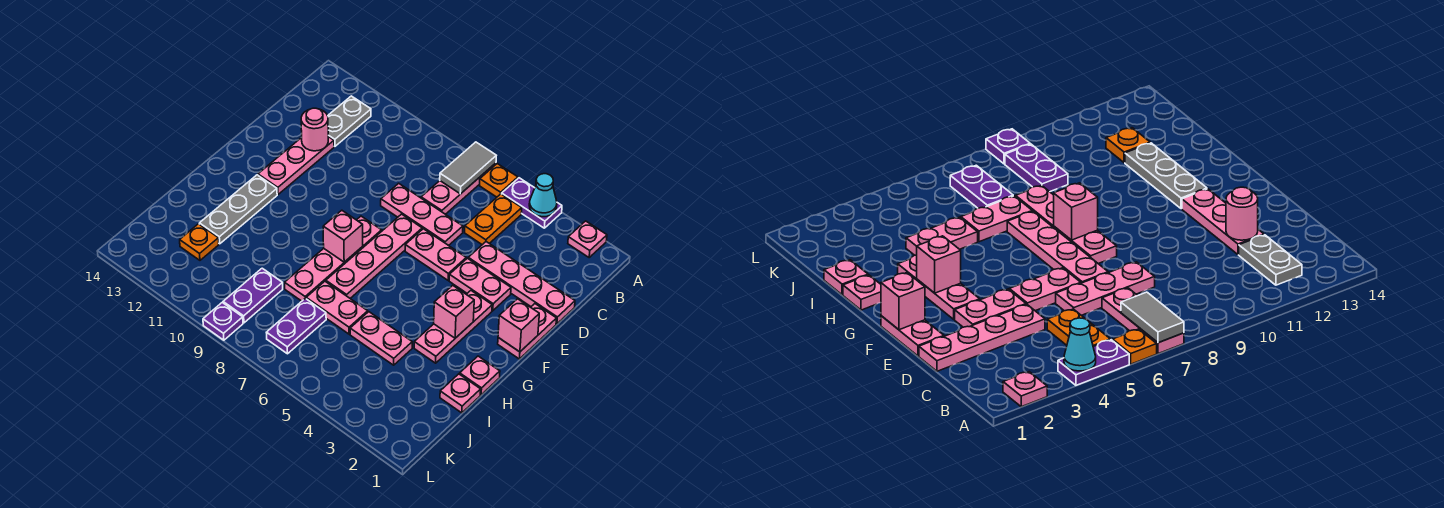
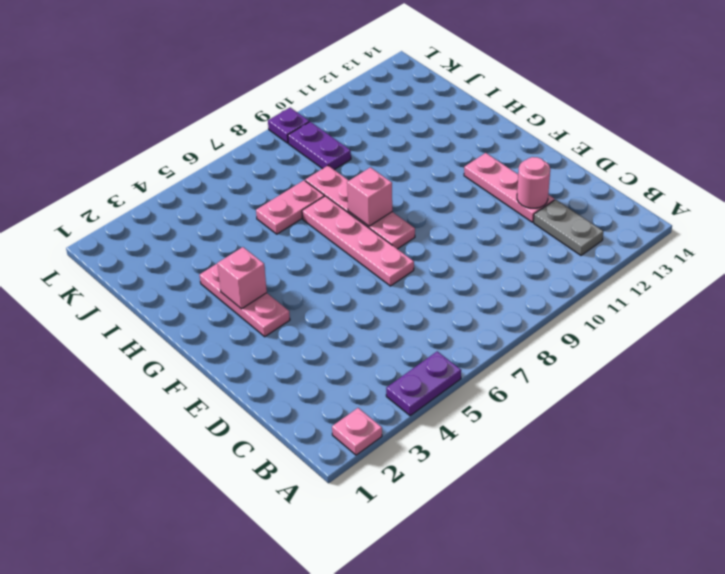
none -> orange plate A6 level 1
none -> pink plate A7:C7 level 1
none -> orange plate B5:C5 level 1
none -> pink plate D1:D4 level 1

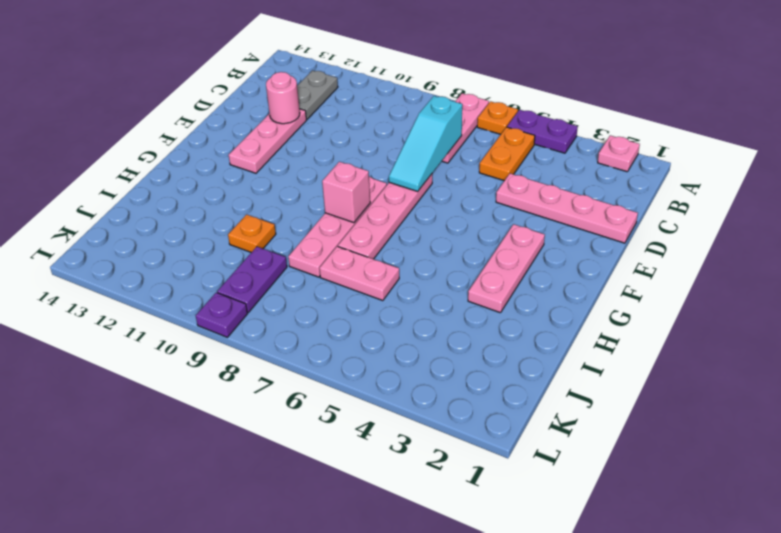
cyan slope C7:E7 level 2 top C -> none
orange plate I10 level 1 -> orange plate J12 level 1
none -> pink plate D6:D8 level 1
none -> pink plate E1:F1 level 1
none -> pink plate E3:E4 level 1
none -> pink plate E5:E6 level 1

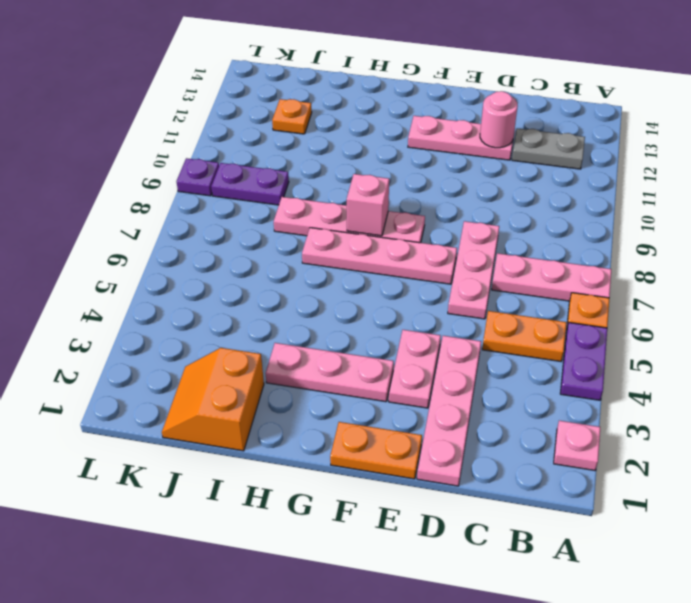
orange plate E1:F1 level 1 -> pink plate E1:F1 level 1
orange slope I1:J2 level 1 top I -> pink plate I1 level 1
none -> pink plate E5:E6 level 1
none -> grey plate G12:I12 level 1
none -> pink plate H1 level 1
none -> pink plate I4:I5 level 1

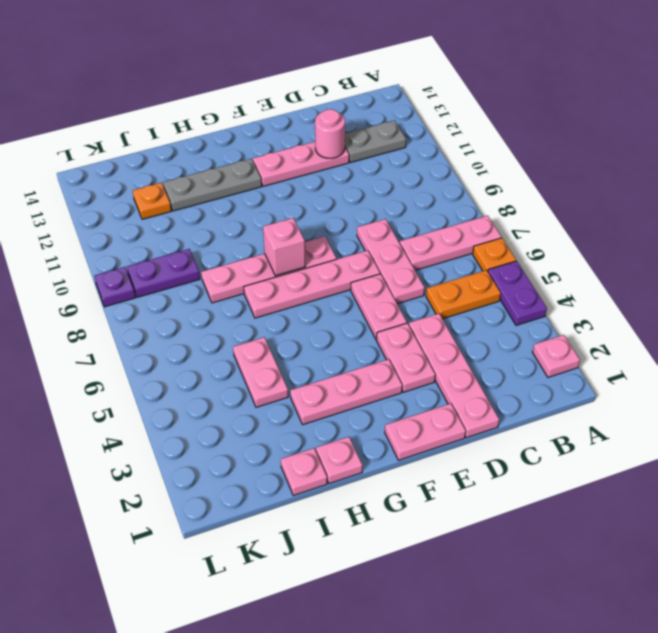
none -> pink plate I6:I7 level 1
none -> purple plate J7:K7 level 1
none -> cyan cone A4 level 2
none -> grey tile A7:B7 level 2

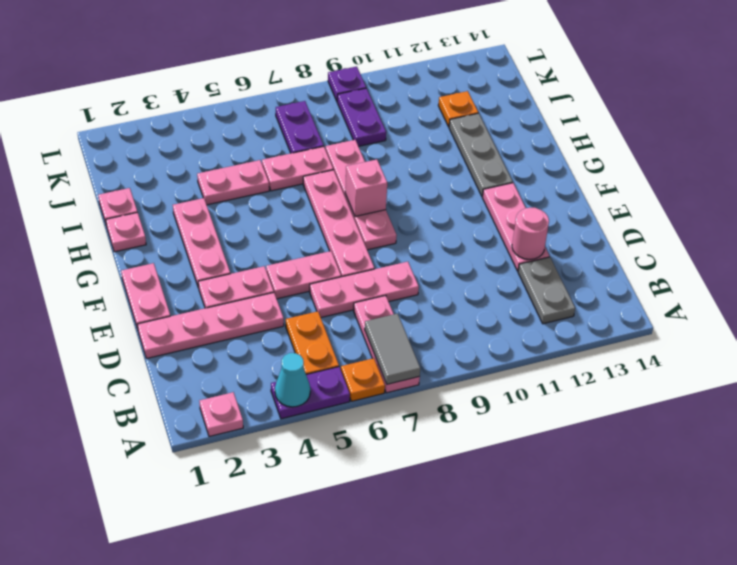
none -> pink brick F1 level 2
none -> pink brick G3 level 2

